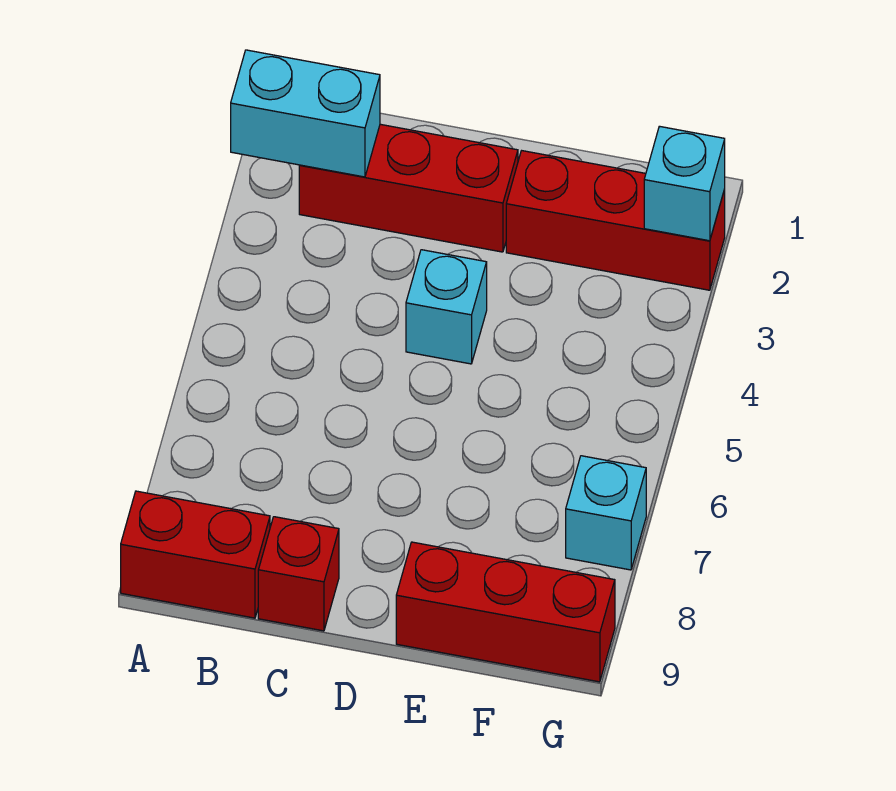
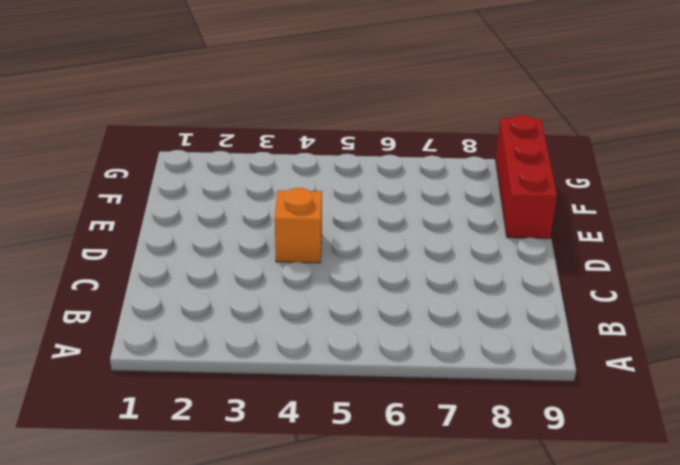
orange brick D4 level 1 -> cyan brick D4 level 1
none -> red brick A9:B9 level 1
none -> red brick B2:D2 level 1

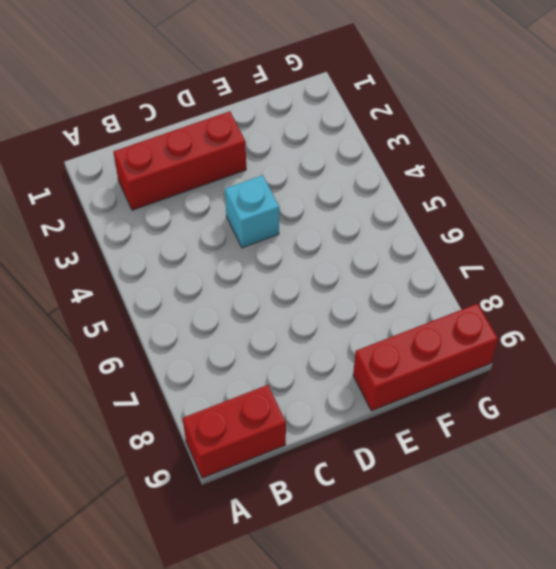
none -> red brick C9 level 1
none -> red brick E2:G2 level 1

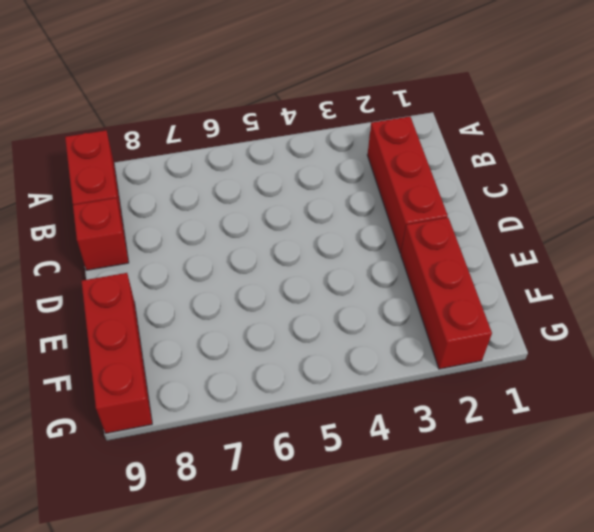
none -> cyan brick D4 level 1
none -> cyan brick G7 level 1

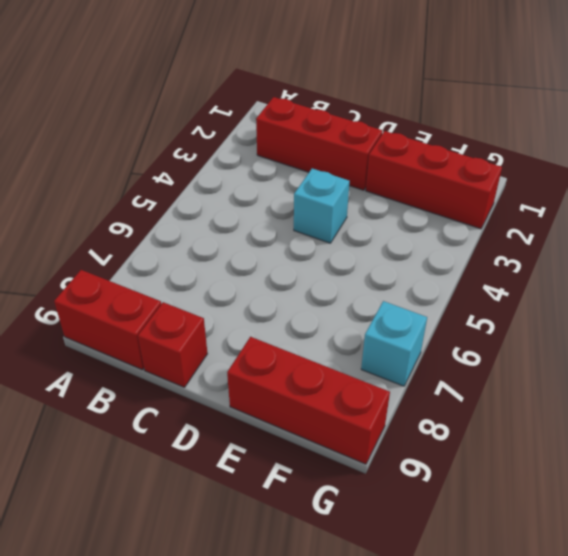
none -> cyan brick A2:B2 level 2
none -> cyan brick G2 level 2

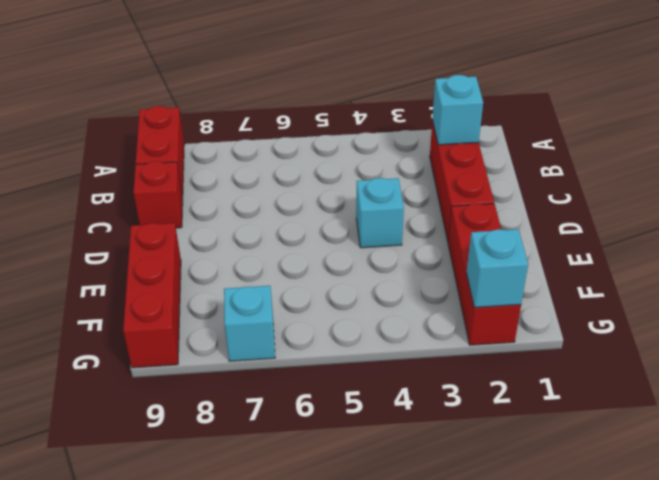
cyan brick B2 level 2 -> cyan brick A2:B2 level 2

